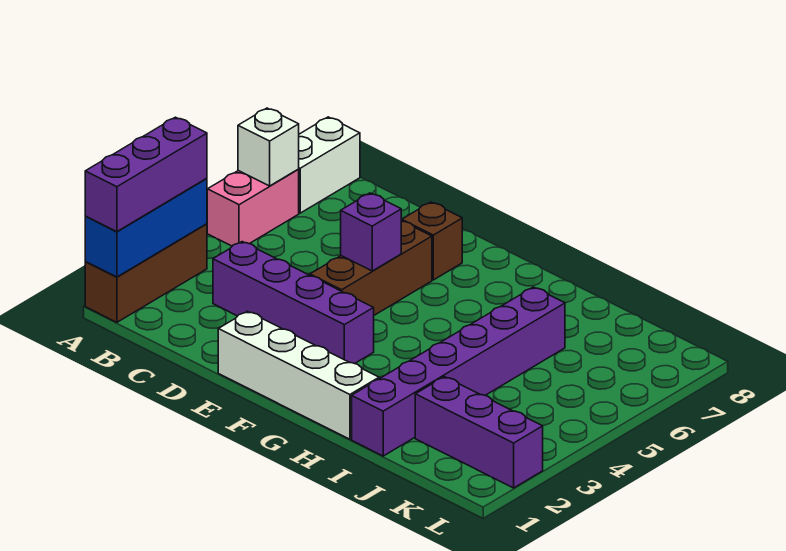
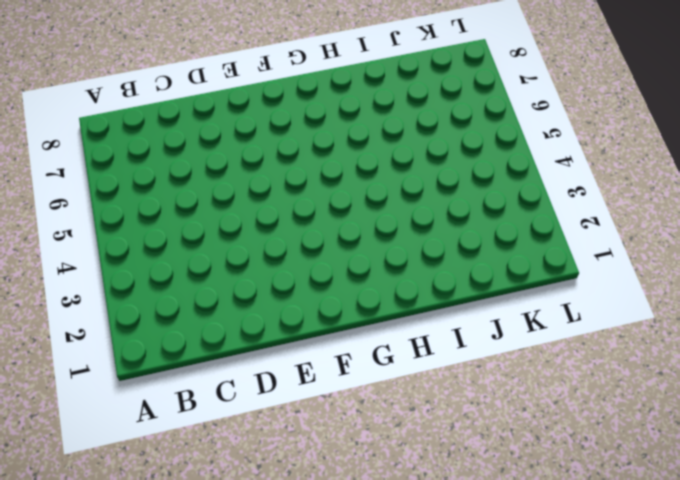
none -> brown brick A1:A3 level 1
none -> pink brick A5:A6 level 1
none -> white brick A7:A8 level 1

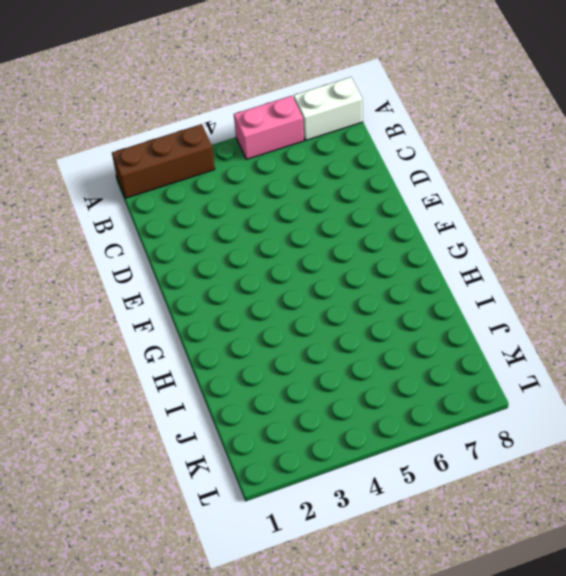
none -> purple brick C3:F3 level 1
none -> white brick E1:H1 level 1
none -> brown brick E4:E6 level 1

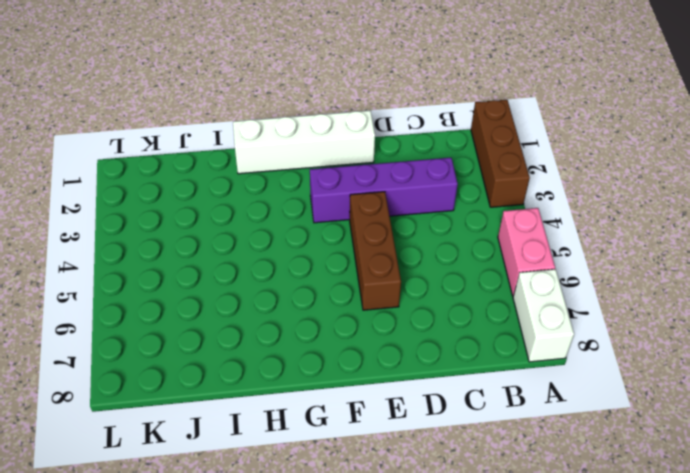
none -> brown brick E7 level 1
none -> purple brick I1:I6 level 1
none -> purple brick J2:L2 level 1

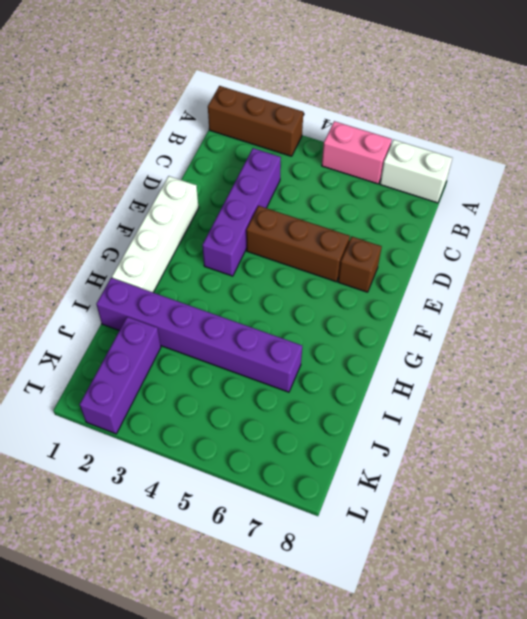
none -> blue brick A1:A3 level 2
none -> white brick A6 level 2
none -> purple brick E5 level 2

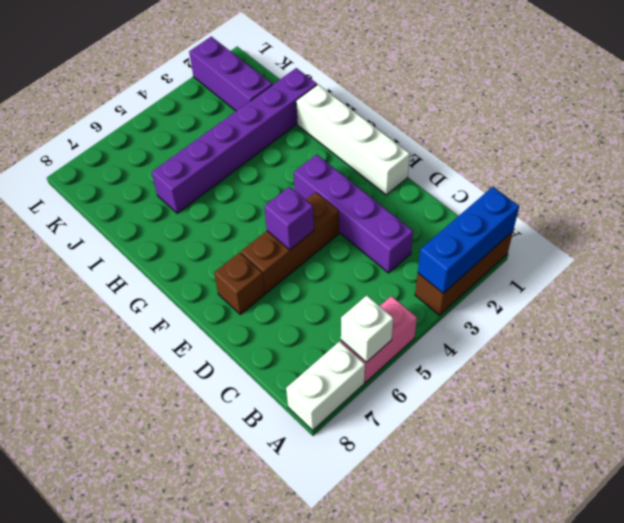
none -> purple brick A1:A3 level 3

